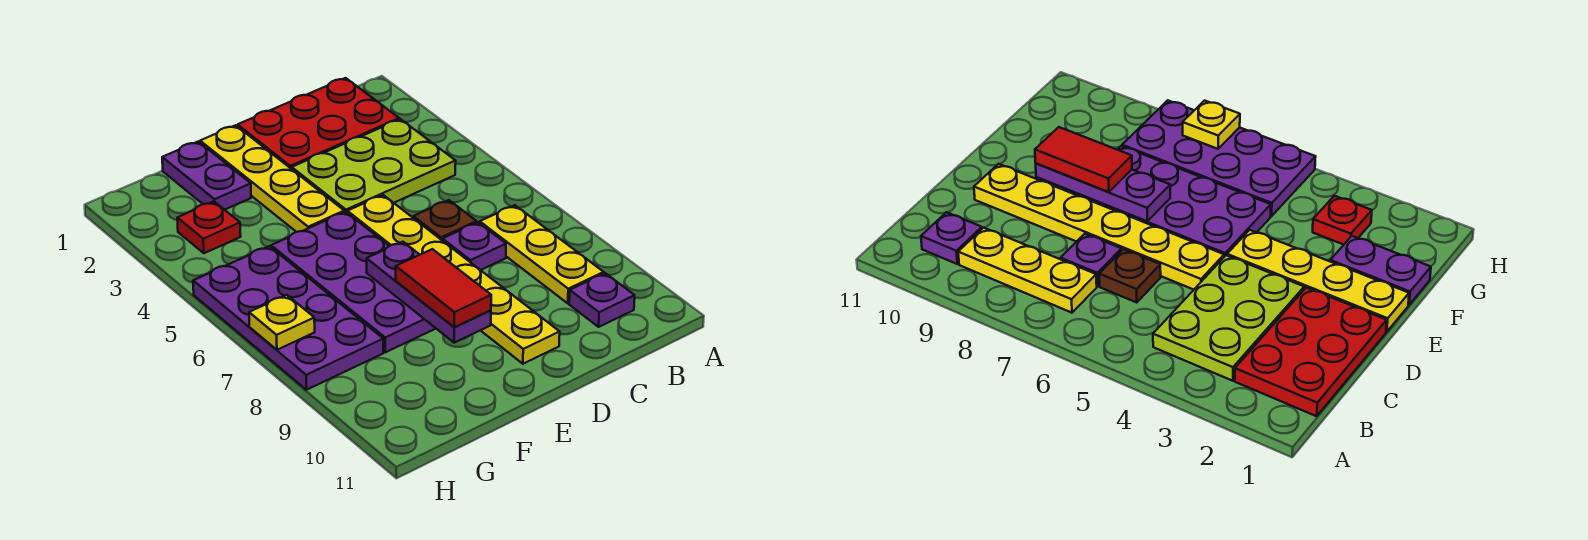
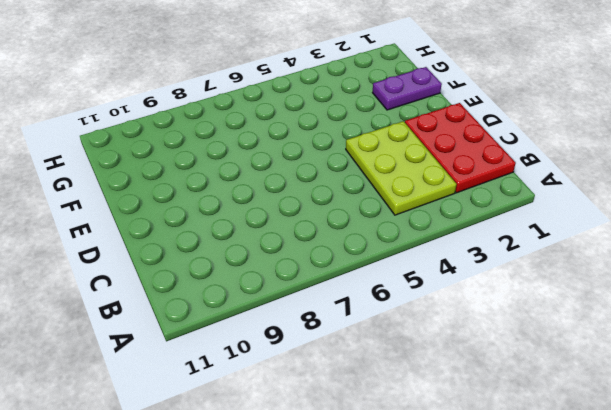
none -> yellow plate B7:B9 level 1
none -> purple plate B10 level 1
none -> brown plate C6 level 1

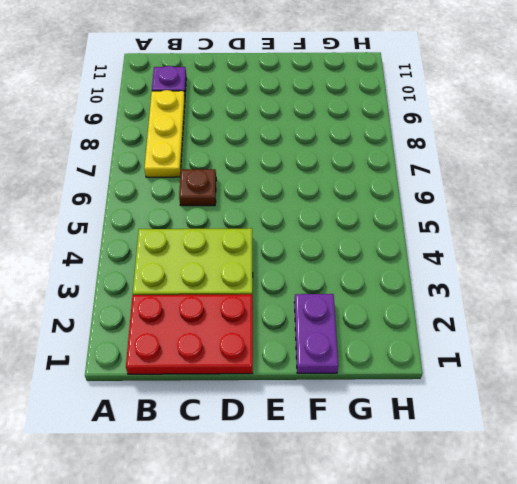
none -> purple plate C7 level 1
none -> yellow plate D5:D10 level 1
none -> yellow plate E1:E4 level 1

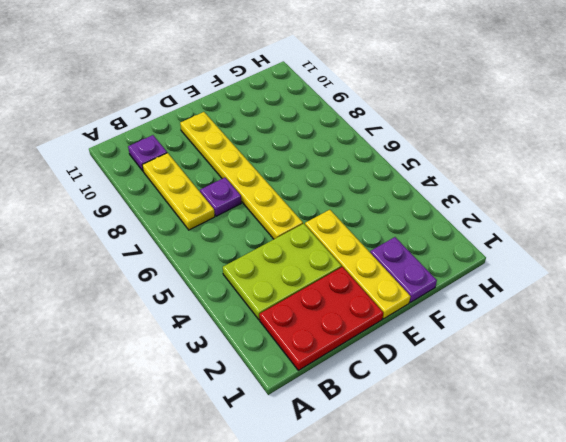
none -> brown plate C6 level 1
none -> purple plate E5:F8 level 1
none -> red plate G3 level 1

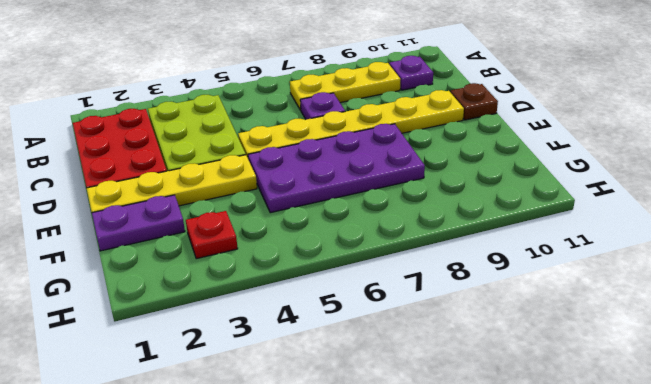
brown plate D11 level 1 -> brown plate C6 level 1
none -> purple plate G5:H8 level 1
none -> purple plate E7:E9 level 2
none -> yellow plate H7 level 2

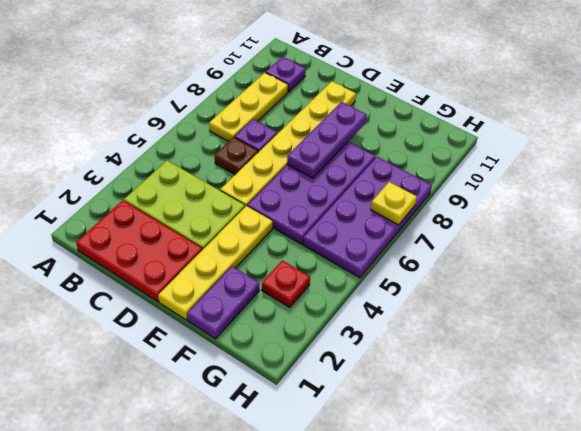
none -> red tile E8:E9 level 3

